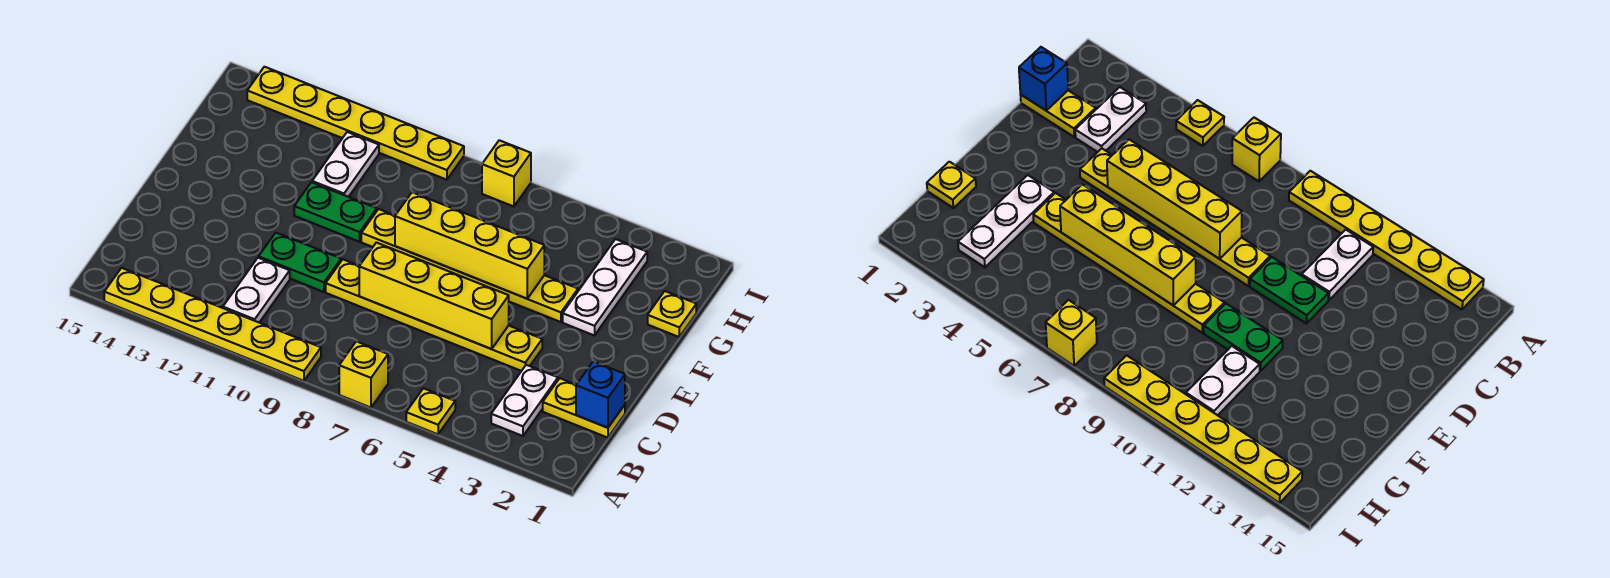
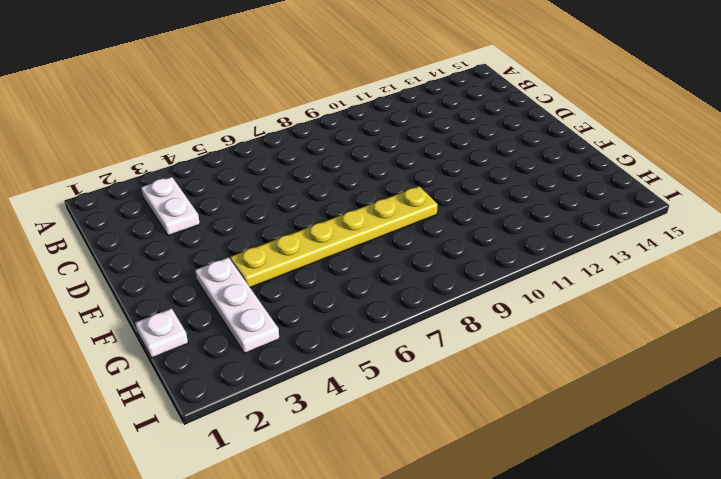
white plate G1 level 1 -> yellow plate G1 level 1
none -> yellow plate A5 level 1
none -> yellow brick A7 level 1
none -> yellow plate A9:A14 level 1

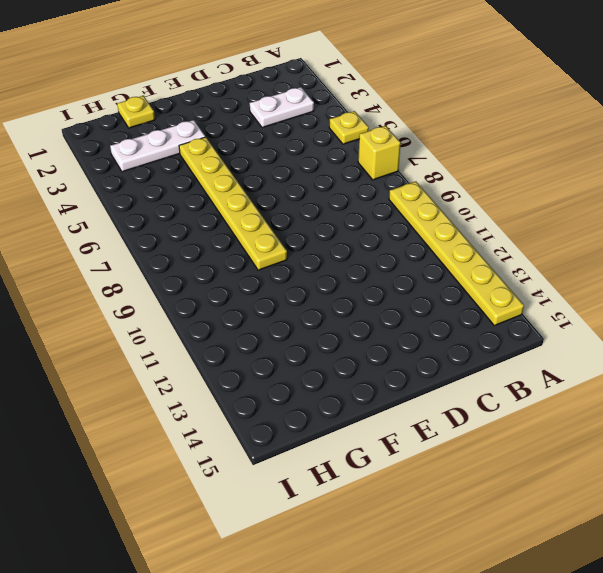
none -> white plate B11:C11 level 1
none -> yellow plate C1:C2 level 1
none -> yellow plate D4:D9 level 1

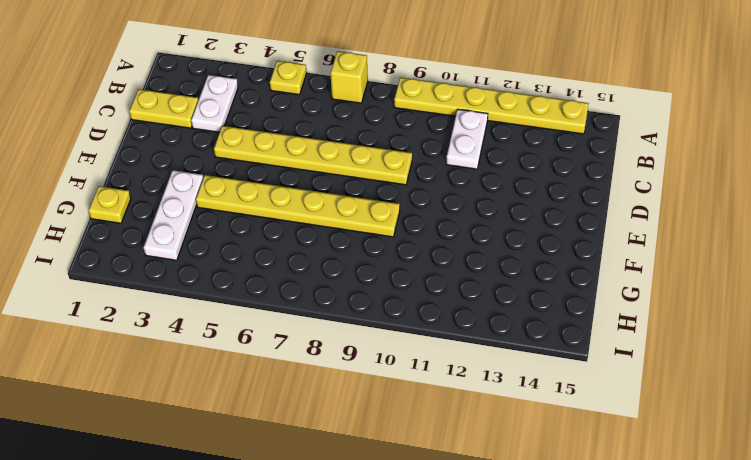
none -> green plate D10:D11 level 1
none -> green plate F10:F11 level 1
none -> white plate G11:H11 level 1

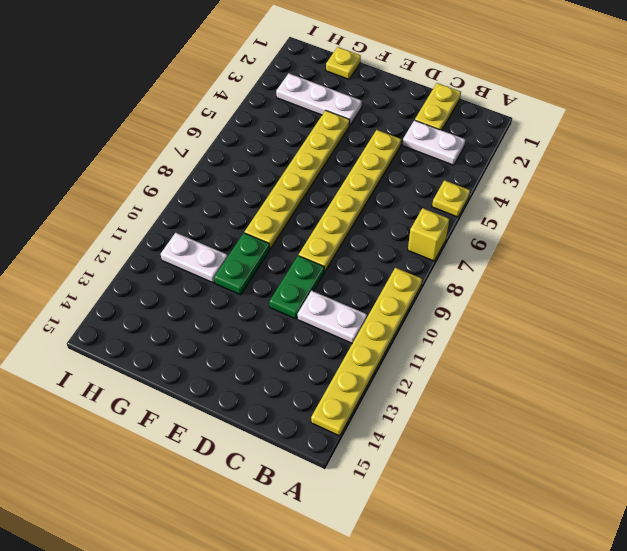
none -> yellow brick I7 level 1
none -> yellow plate I9:I14 level 1
none -> blue brick C1 level 2

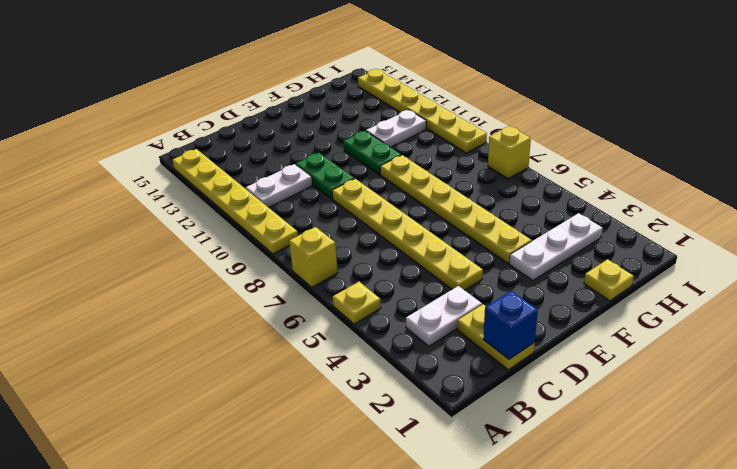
none -> yellow brick D5:D8 level 2
none -> yellow brick F5:F8 level 2

